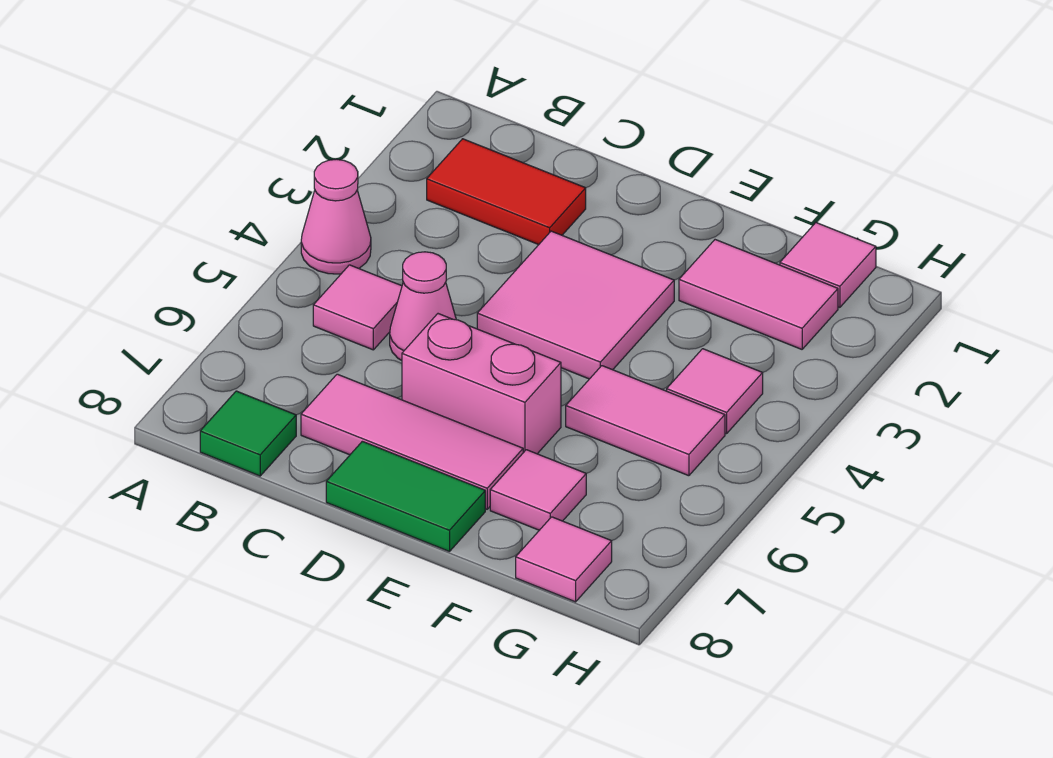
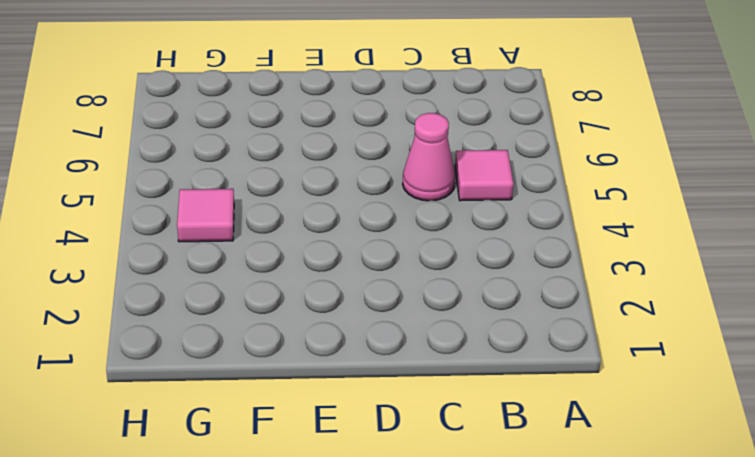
none -> pink cone A4 level 1
none -> red tile B2:C2 level 1
none -> green tile B8 level 1

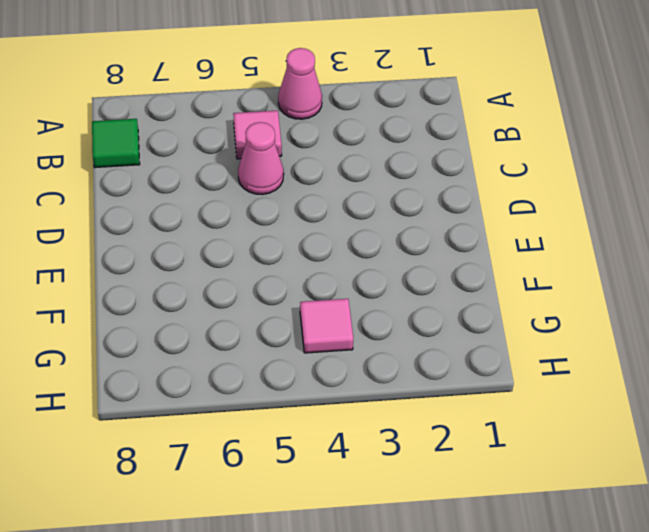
none -> red tile B2:C2 level 1
none -> pink tile C7:E7 level 1
none -> pink tile D3:E4 level 1

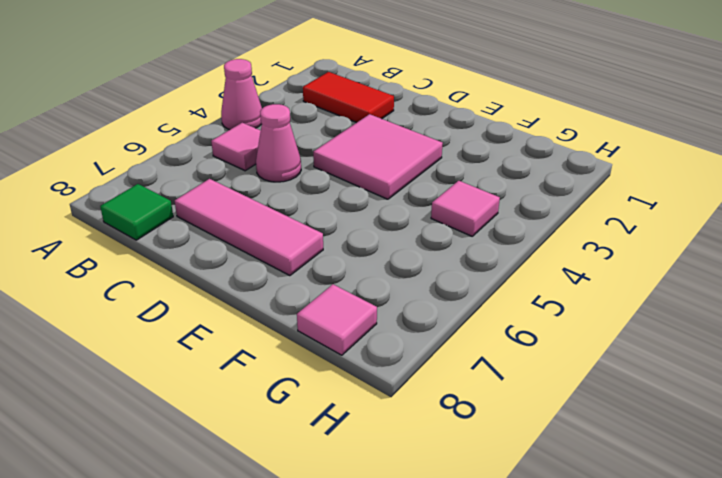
none -> pink brick D6:E6 level 1
none -> green tile D8:E8 level 1
none -> pink tile F2:G2 level 1

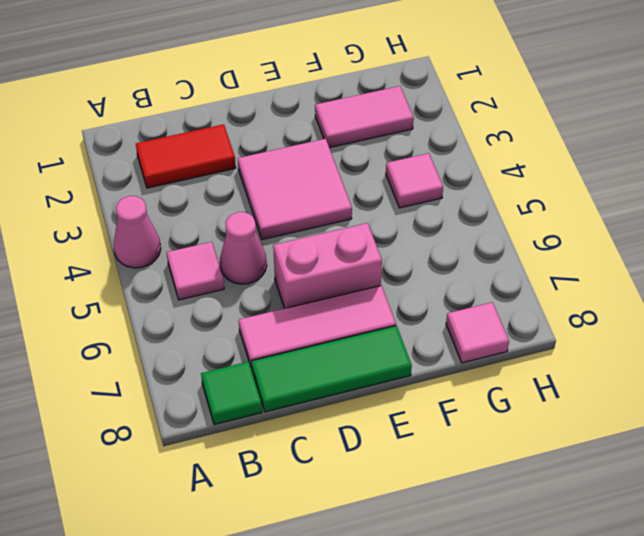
green tile C8:E8 level 1 -> green tile D8:E8 level 1
none -> pink tile F5:G5 level 1
none -> pink tile F7 level 1
none -> pink tile G1 level 1

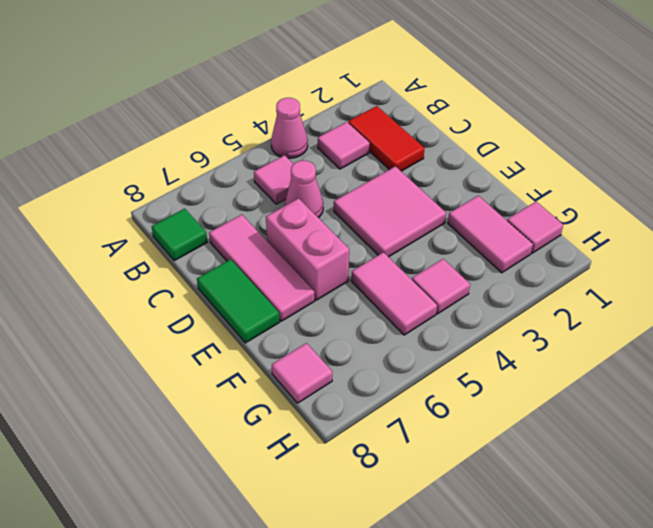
pink tile B3 level 1 -> pink tile F7 level 1

